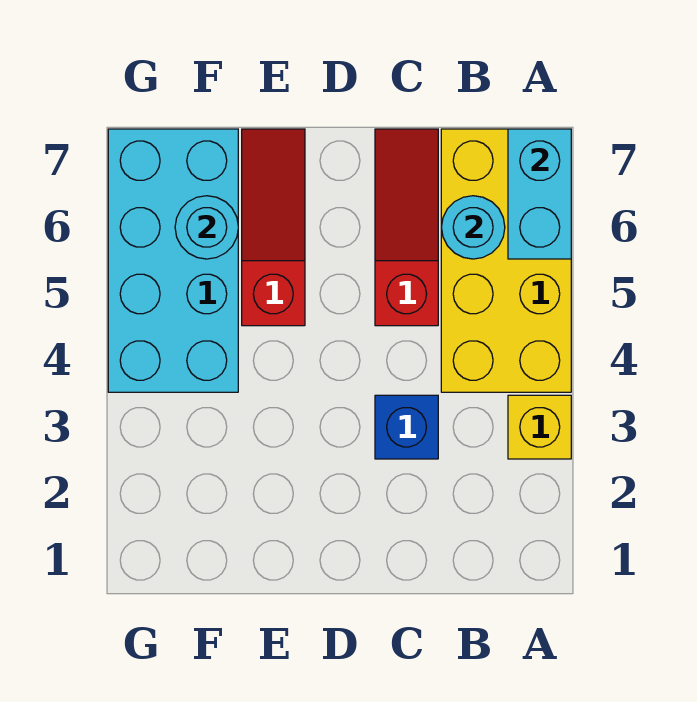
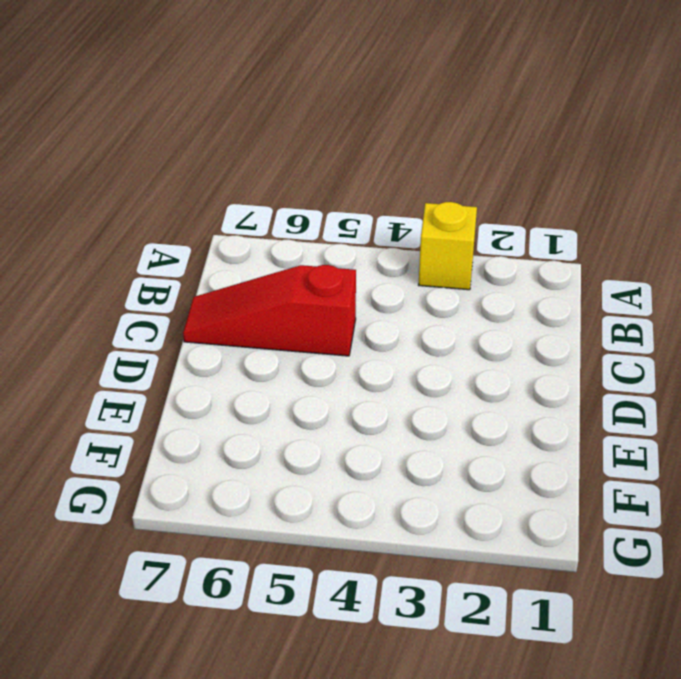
none -> yellow brick A4:B7 level 1
none -> blue brick C3 level 1

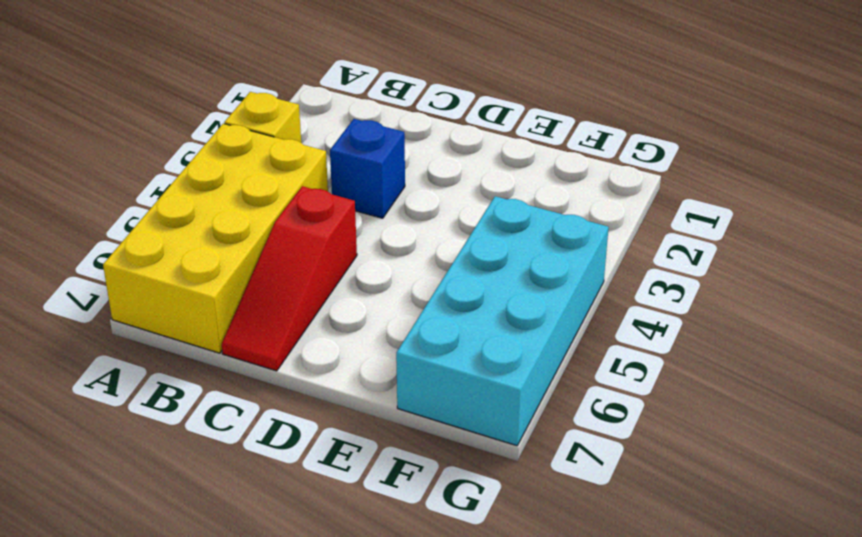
none -> red slope E5:E7 level 1 top 5
none -> cyan brick A6:A7 level 2

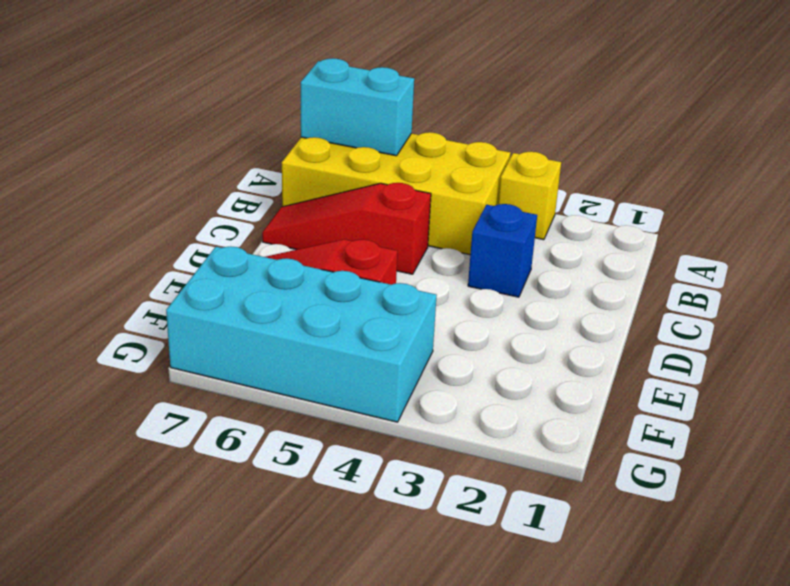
none -> cyan round brick B6 level 2
none -> cyan round brick F6 level 2

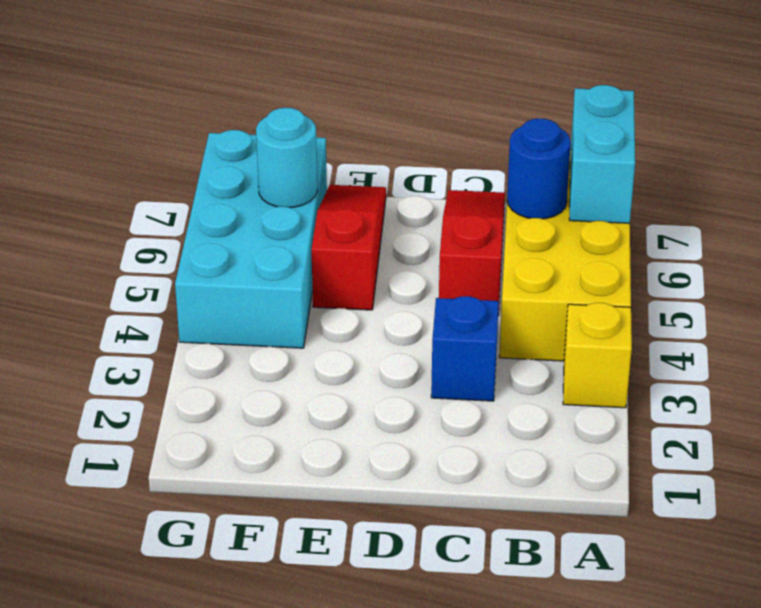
blue round brick B6 level 2 -> cyan round brick B6 level 2

